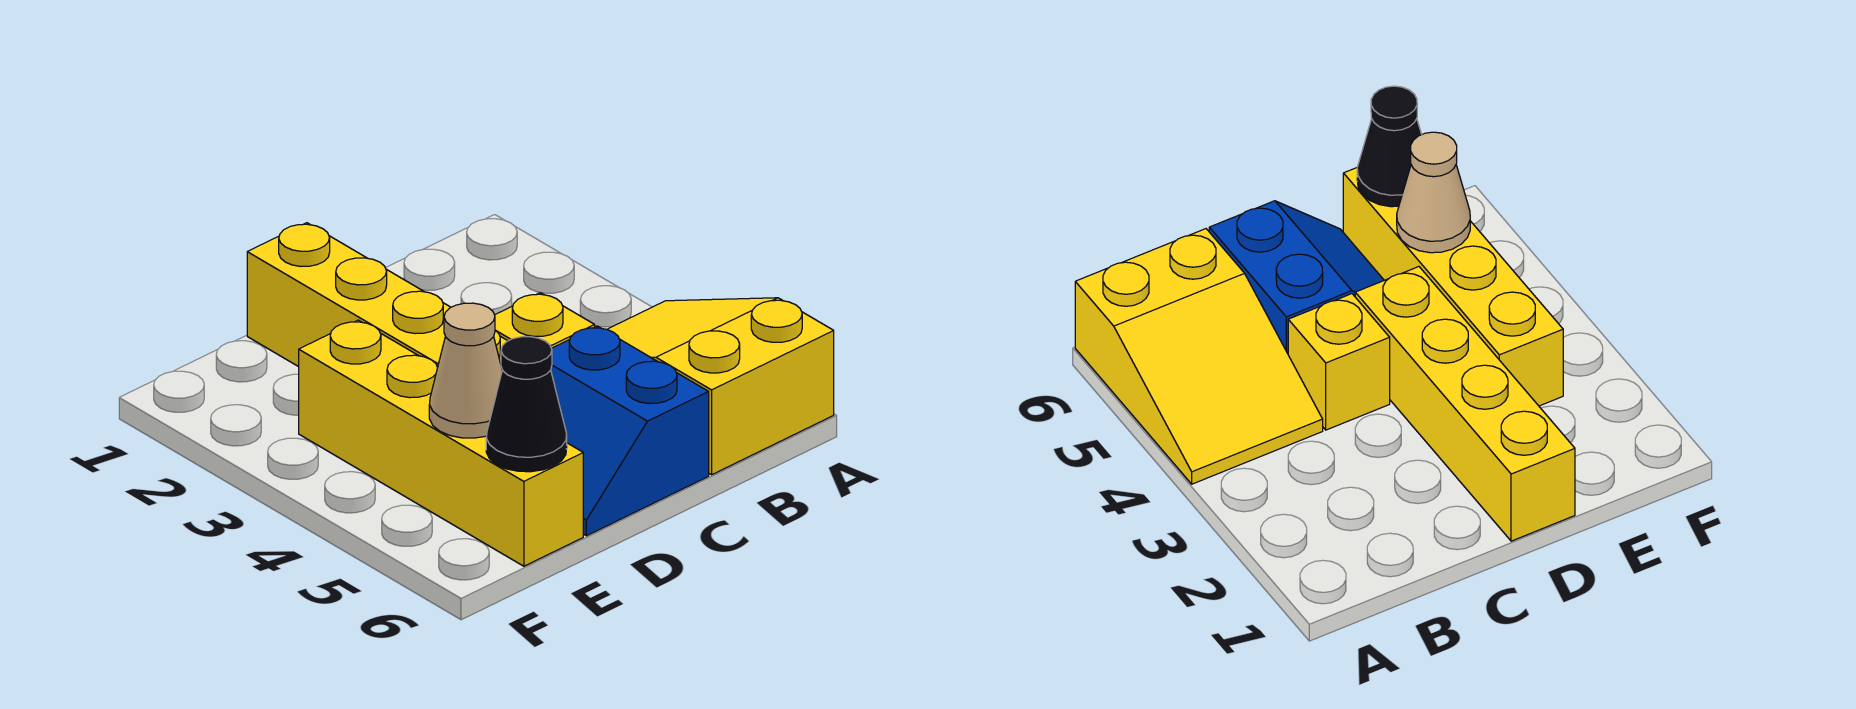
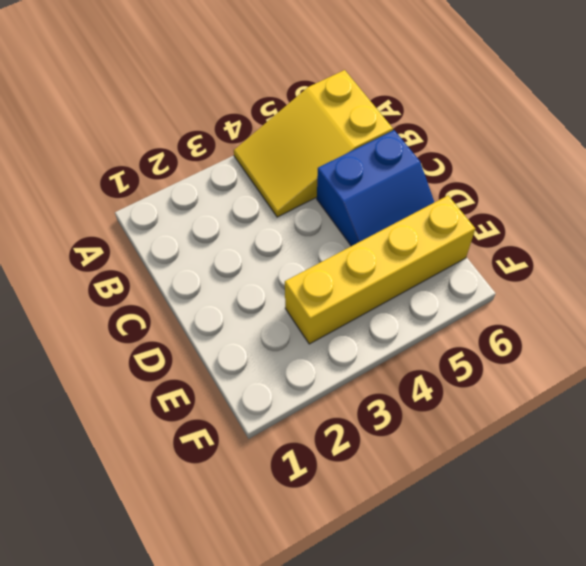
none -> yellow brick C4 level 1
none -> yellow brick D1:D4 level 1

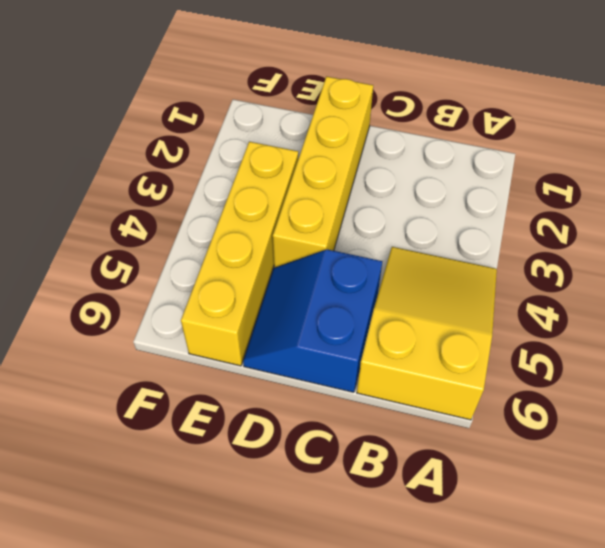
none -> yellow brick C4 level 1
none -> tan cone E5 level 2

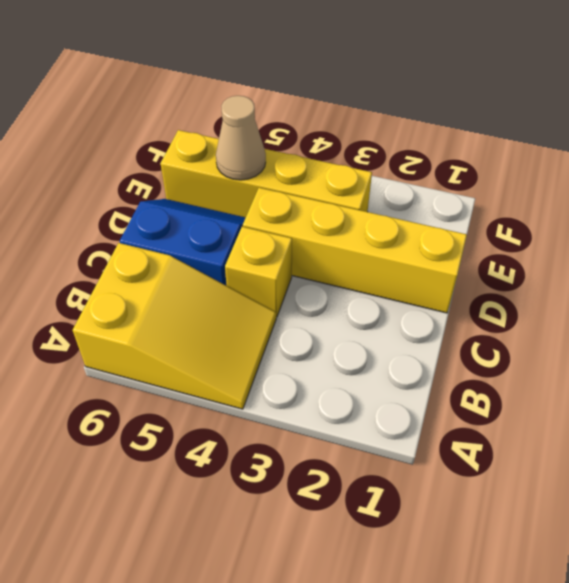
none -> black cone E6 level 2

